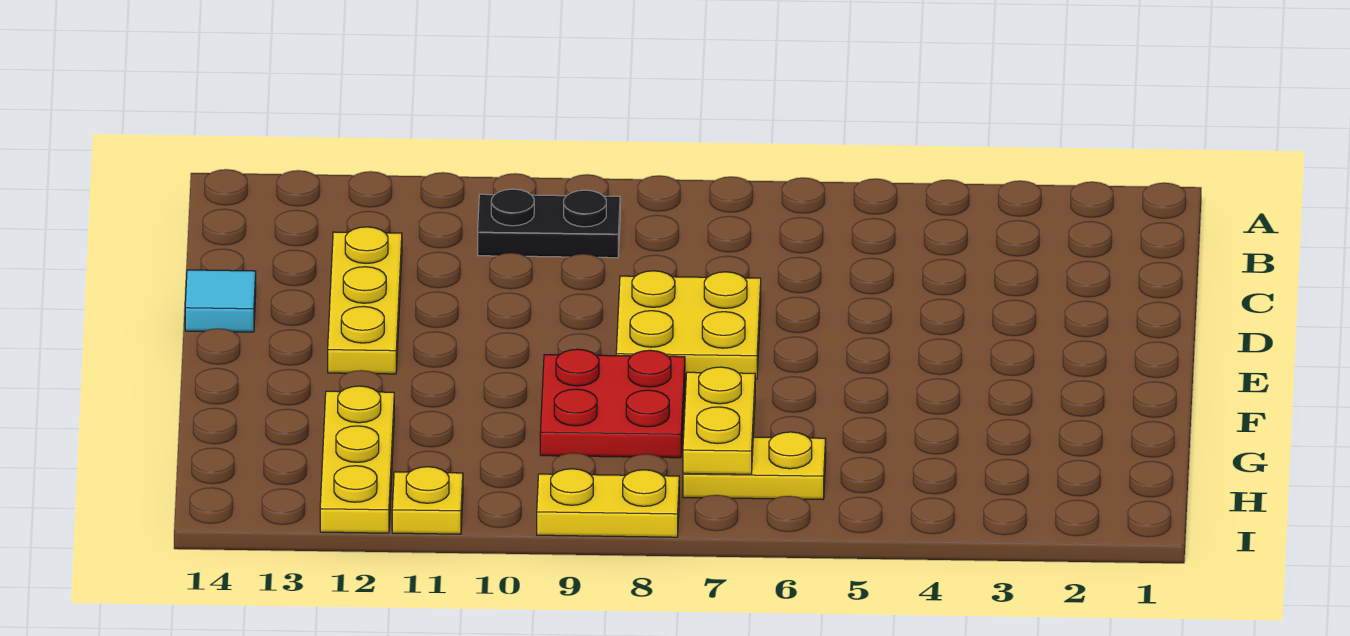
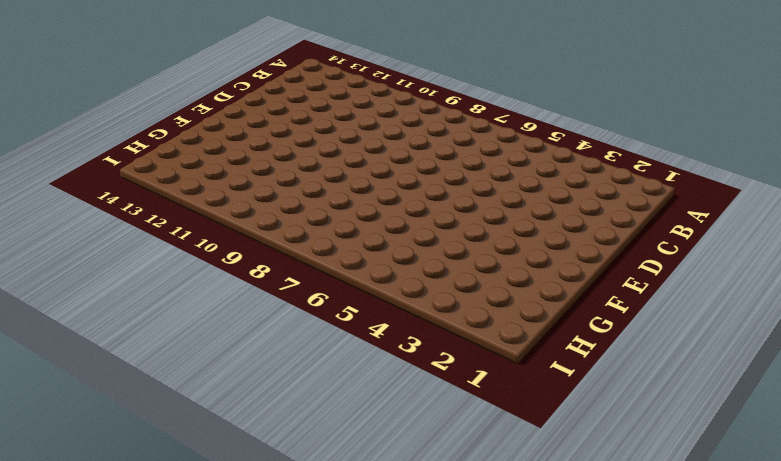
none -> black plate B9:B10 level 1
none -> yellow plate C12:E12 level 1

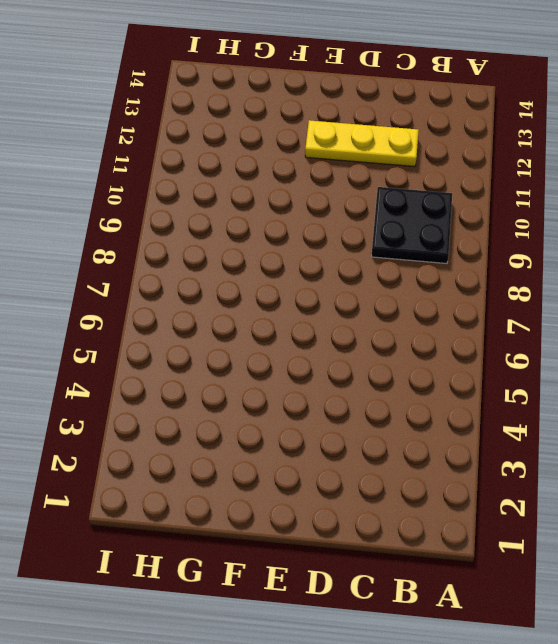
black plate B9:C10 level 1 -> black plate B9:B10 level 1
none -> yellow plate D7:E8 level 1
none -> cyan tile D14 level 1

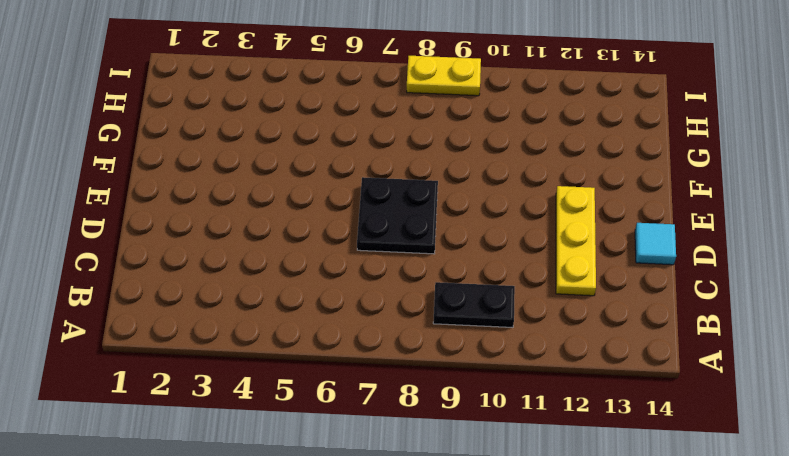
black plate D7:E8 level 1 -> yellow plate D7:E8 level 1
none -> red plate F8:G9 level 1
none -> yellow plate G12:I12 level 1

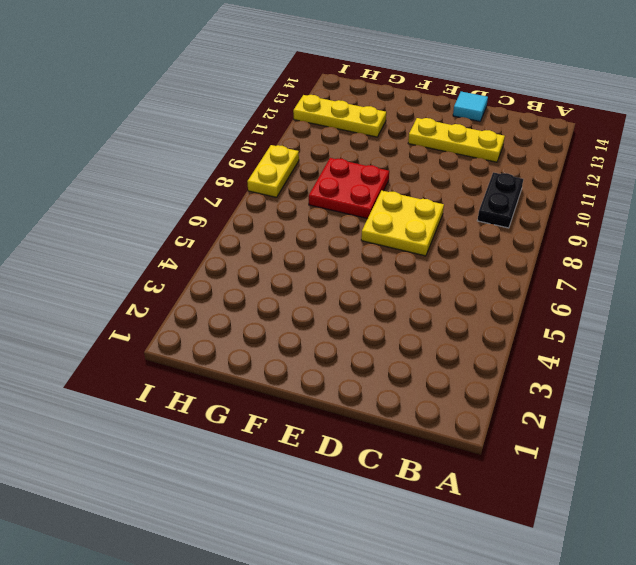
none -> yellow plate H6:H7 level 1
none -> yellow plate I11 level 1

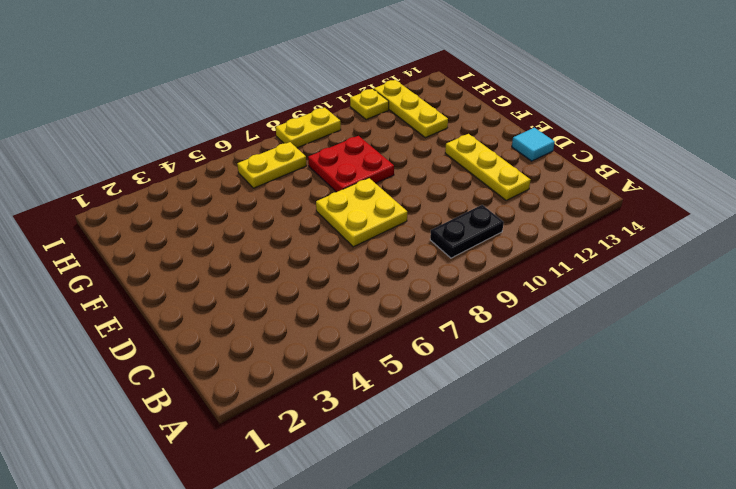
none -> yellow plate G7:H7 level 2

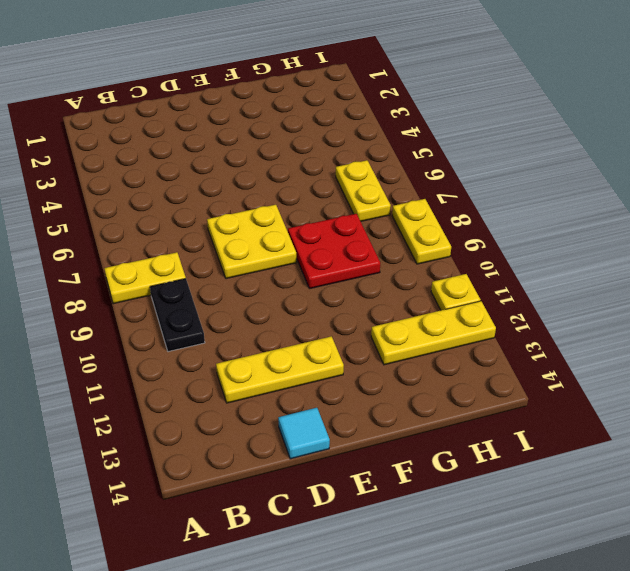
yellow plate A8:B8 level 1 -> yellow plate G7:H7 level 2

